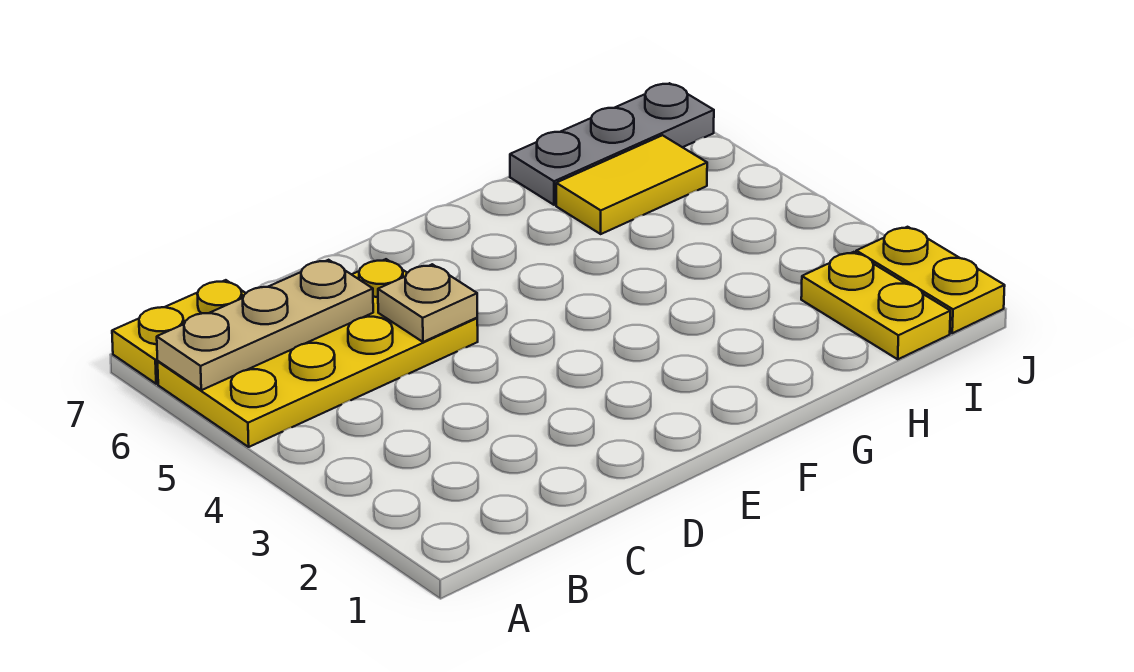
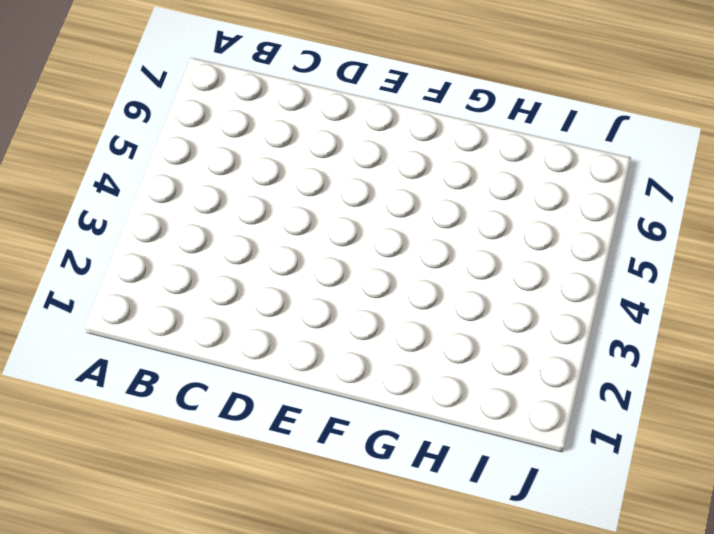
none -> yellow plate A5:D6 level 1
none -> yellow plate A7:B7 level 1

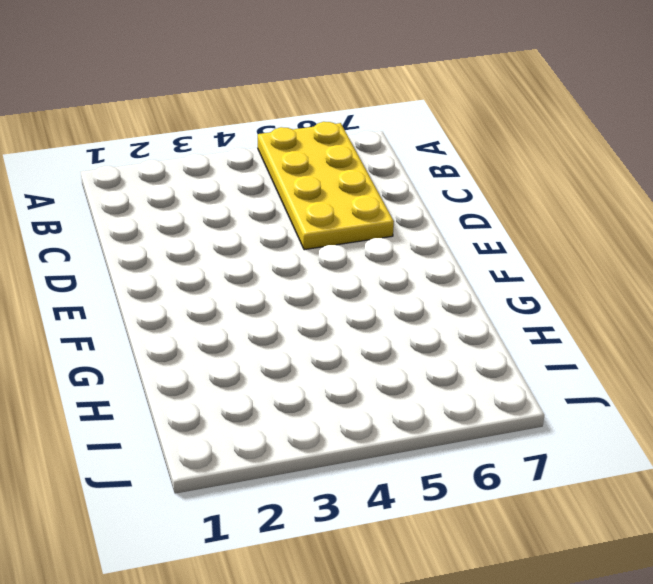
none -> yellow plate A7:B7 level 1
none -> yellow tile H6:I6 level 1

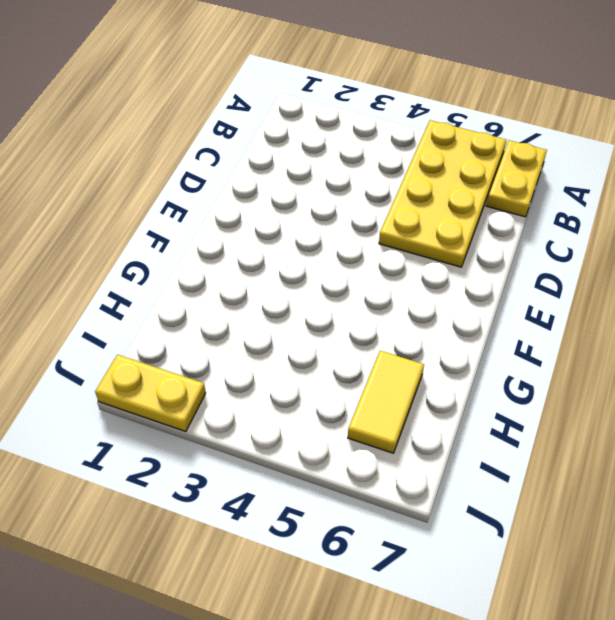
none -> grey plate H7:J7 level 1
none -> yellow plate I1:I2 level 1

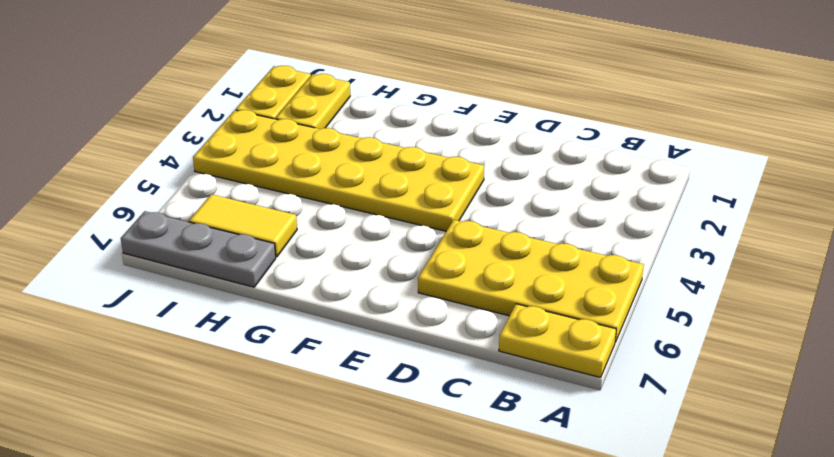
yellow plate E3:J4 level 1 -> none
none -> tan plate A6:C6 level 2
none -> tan plate D5 level 2

